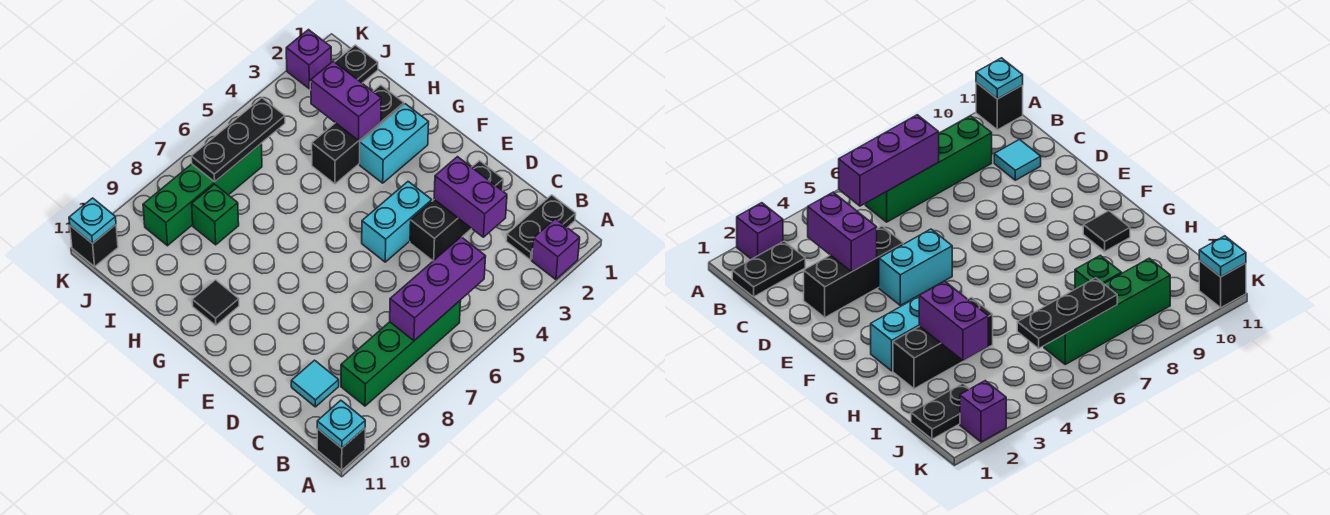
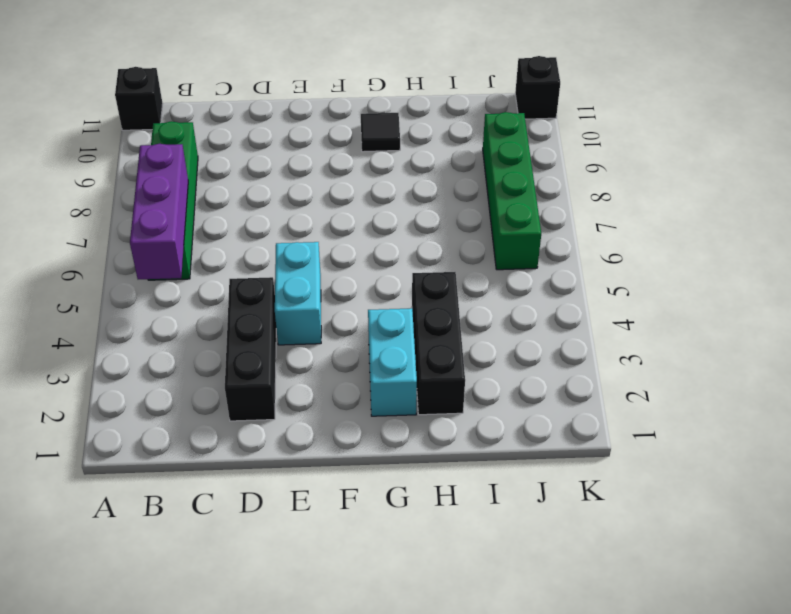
none -> purple brick A2 level 1
none -> black plate B1:B2 level 1
none -> cyan tile C10 level 1

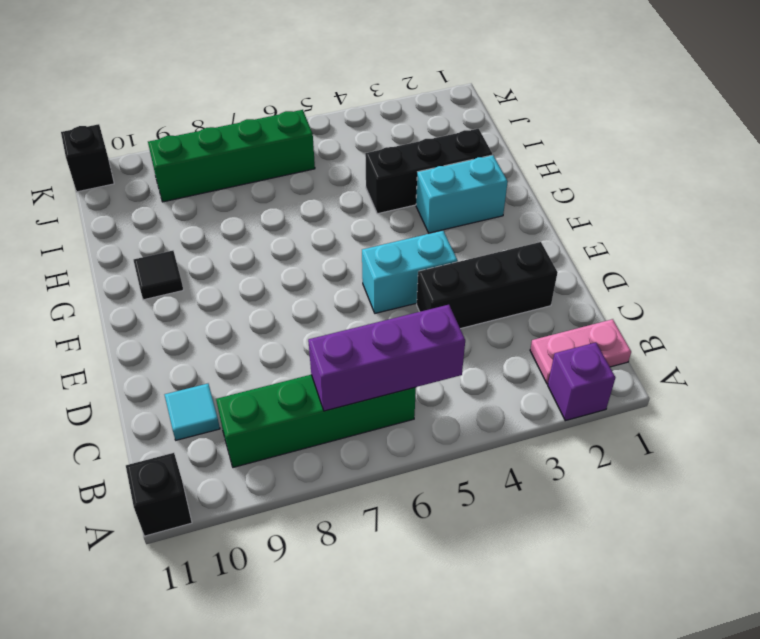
pink plate B1:B2 level 1 -> black plate B1:B2 level 1
none -> green brick I8 level 1
none -> black plate J1:J2 level 1
none -> purple brick K2 level 1

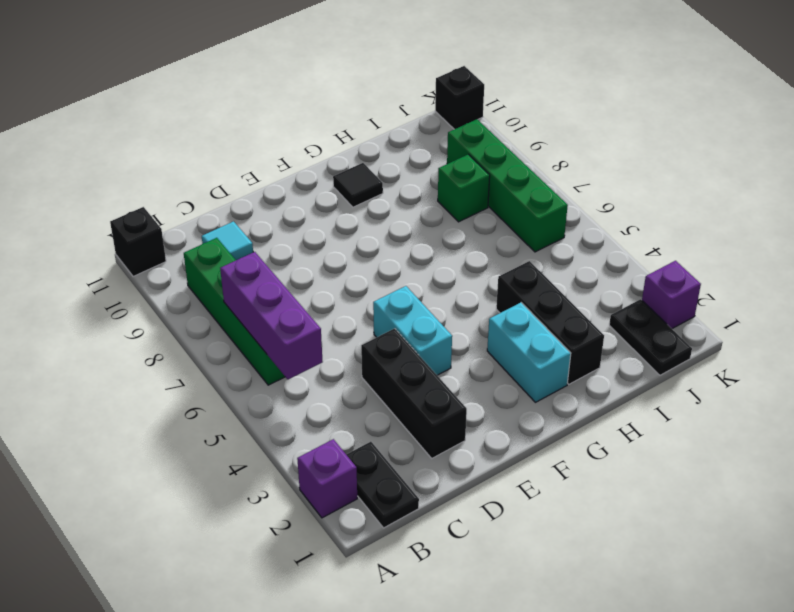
none -> cyan plate A11 level 2
none -> purple brick C3:D3 level 2
none -> purple brick H3:I3 level 2

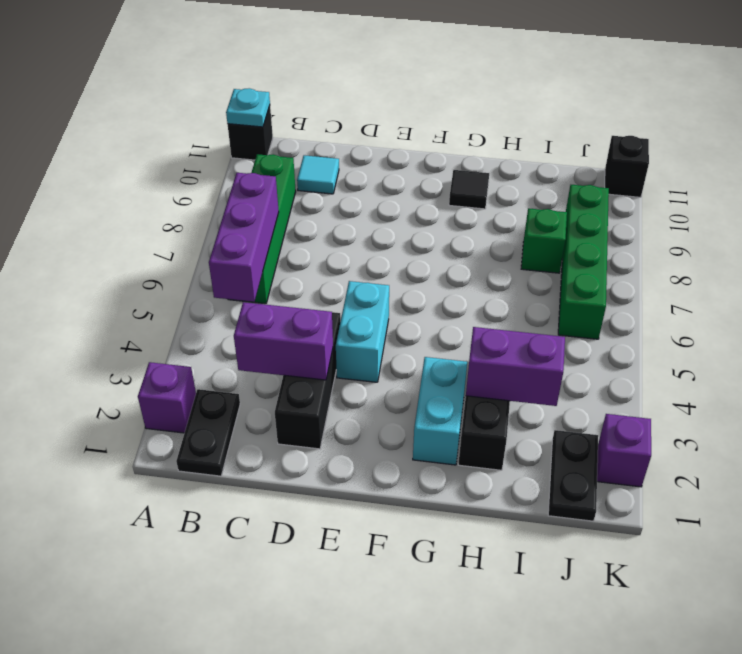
none -> black plate J5:J7 level 2
none -> cyan plate K11 level 2

